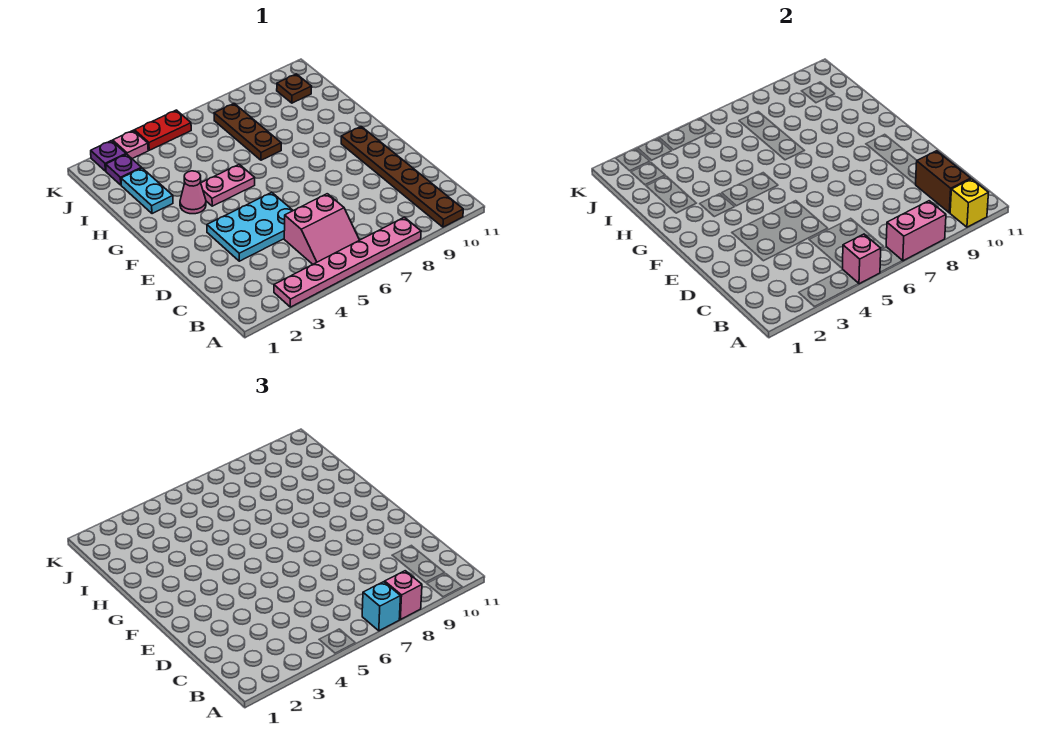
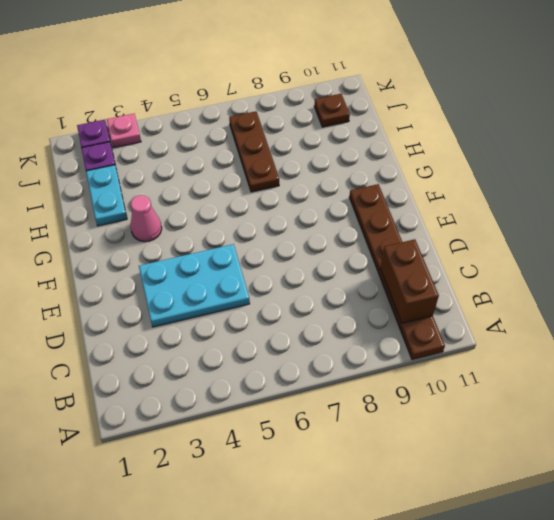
none -> pink plate A3:A8 level 1
none -> pink slope B5:C6 level 1 top C
none -> pink plate G4:G5 level 1

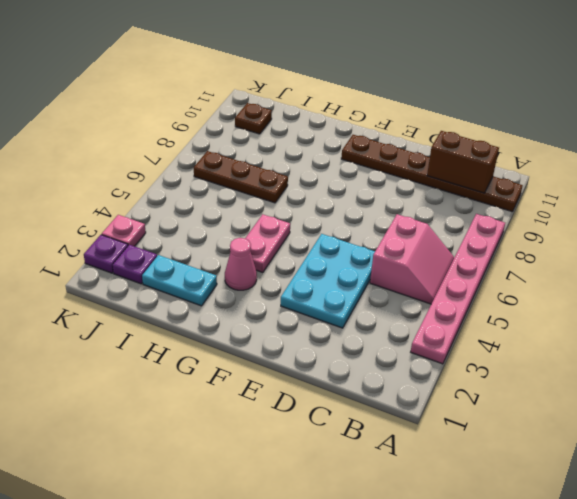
none -> red plate K4:K5 level 1
none -> pink brick A5 level 2
none -> pink brick A7:A8 level 2

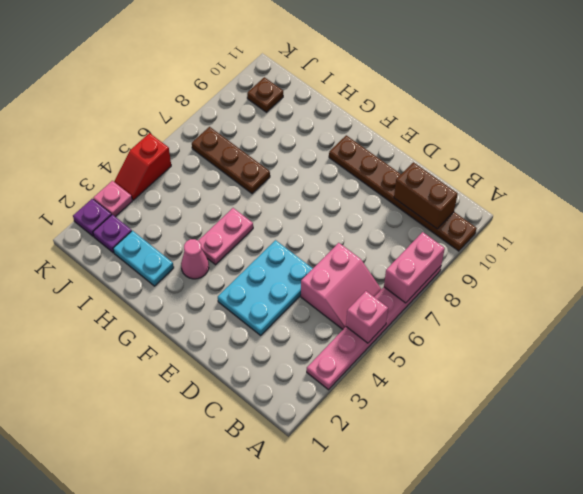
red slope K4:K5 level 1 top 5 -> red plate K4:K5 level 1
none -> yellow brick A10 level 2
none -> cyan brick A7 level 3
none -> pink brick A8 level 3

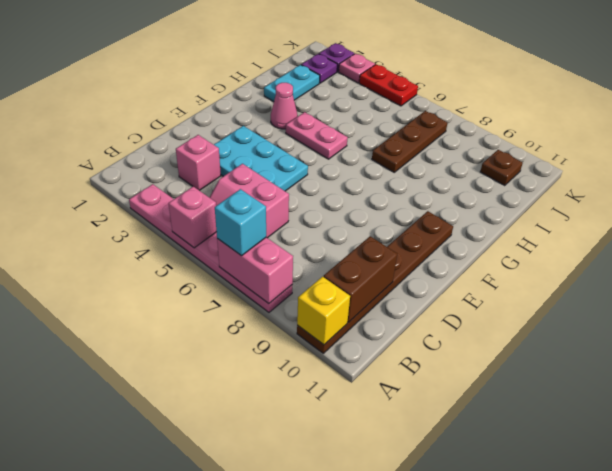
pink brick C3 level 1 -> pink brick A8 level 3

